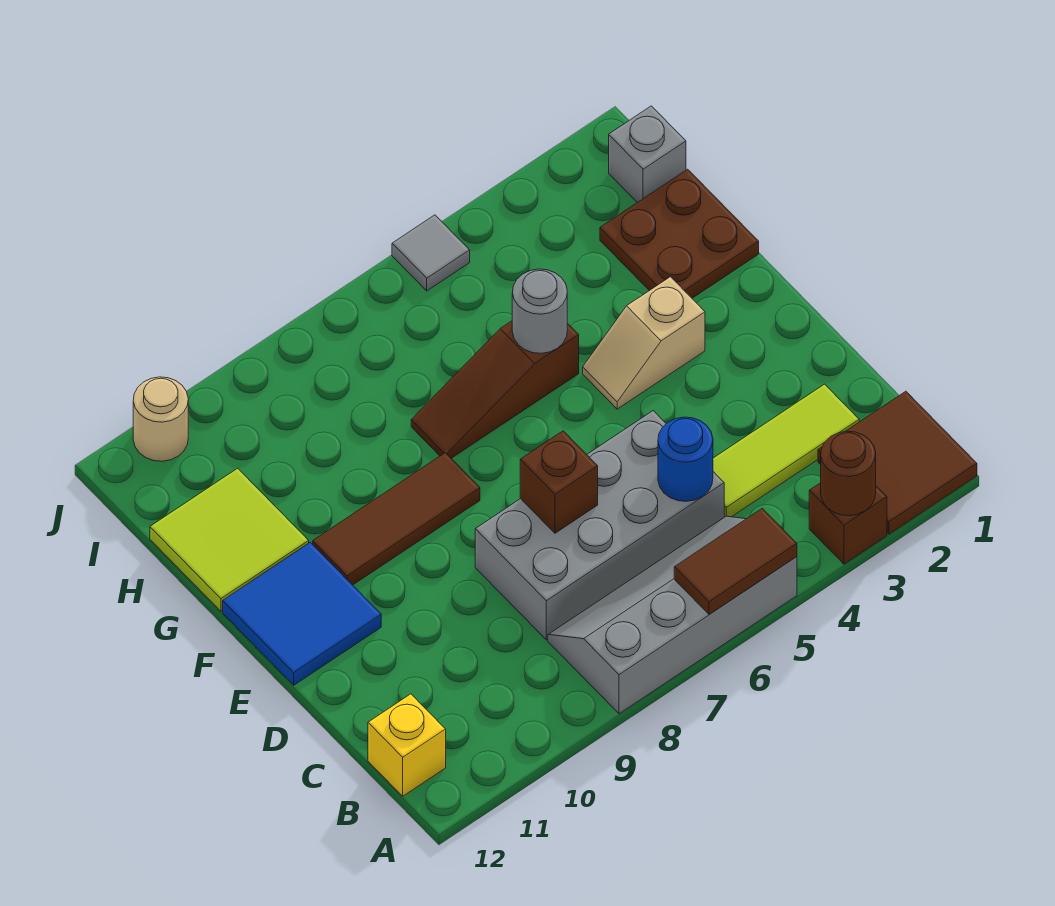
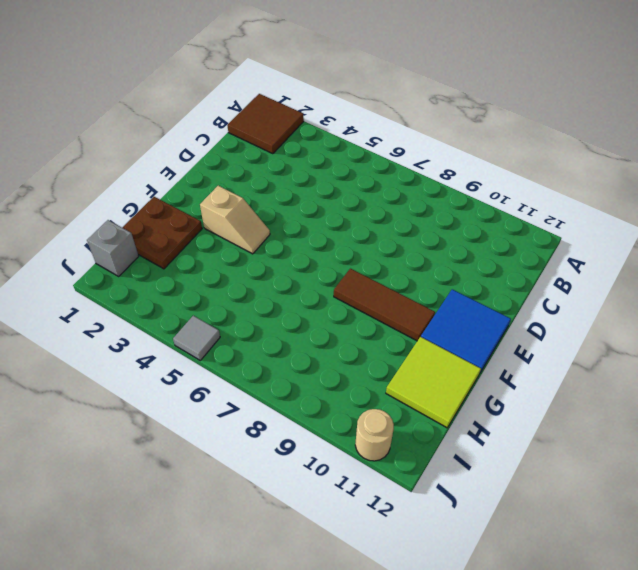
none -> brown brick A3 level 1
none -> grey slope A5:B8 level 1 top A
none -> yellow brick B12 level 1

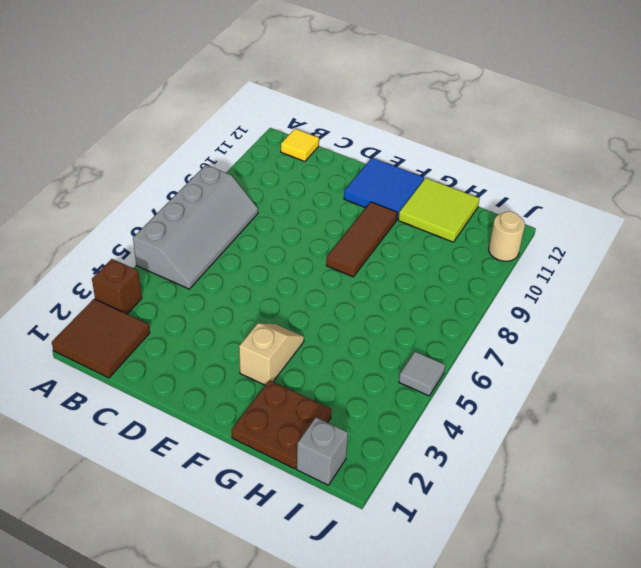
yellow tile B12 level 1 -> yellow brick B12 level 1
none -> lime tile C2:C4 level 1
none -> grey brick C5:D8 level 1
none -> brown slope G5:G7 level 1 top 5

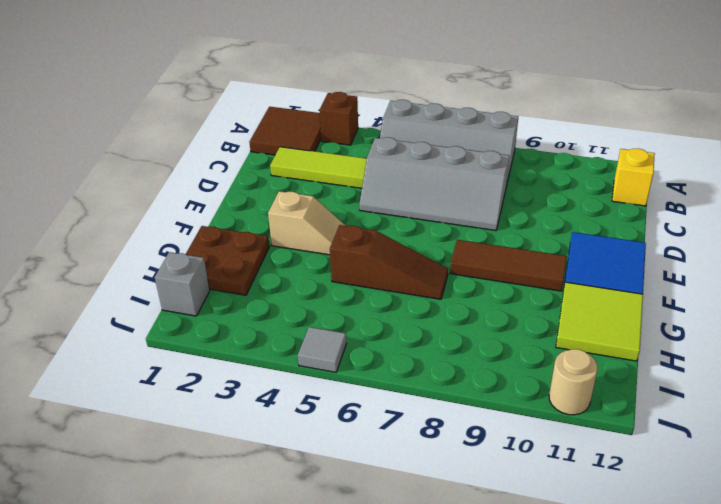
grey slope C5:D8 level 1 top C -> grey brick C5:D8 level 1
none -> brown round brick A3 level 2
none -> brown tile A5:A6 level 2
none -> blue round brick C5 level 2

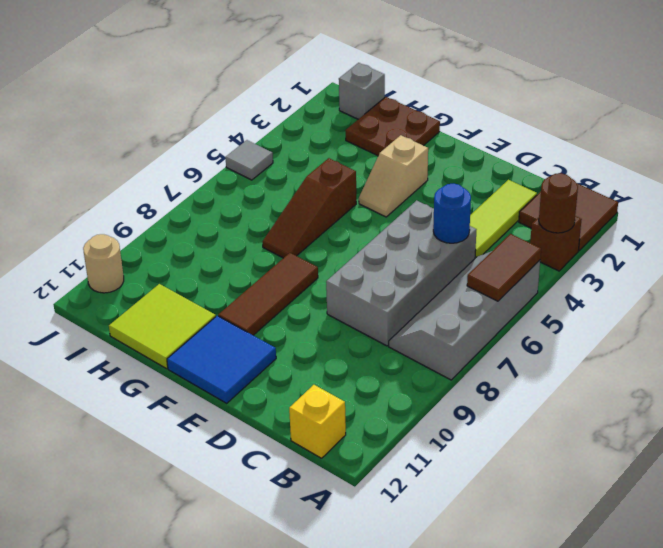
none -> brown brick D7 level 2
none -> grey round brick G5 level 2

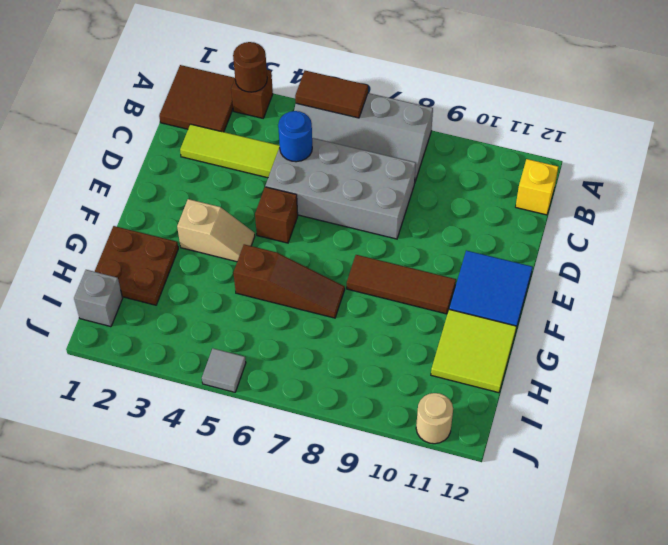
brown brick E5 level 1 -> brown brick D7 level 2
none -> grey round brick G5 level 2

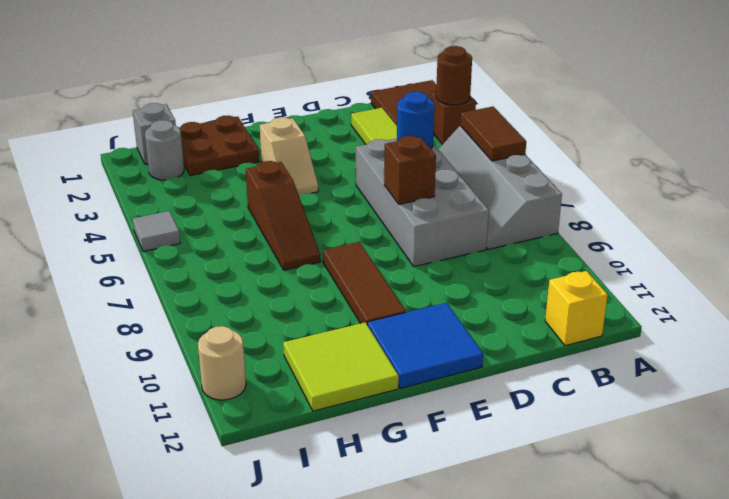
grey round brick I2 level 1 -> grey round brick G5 level 2

